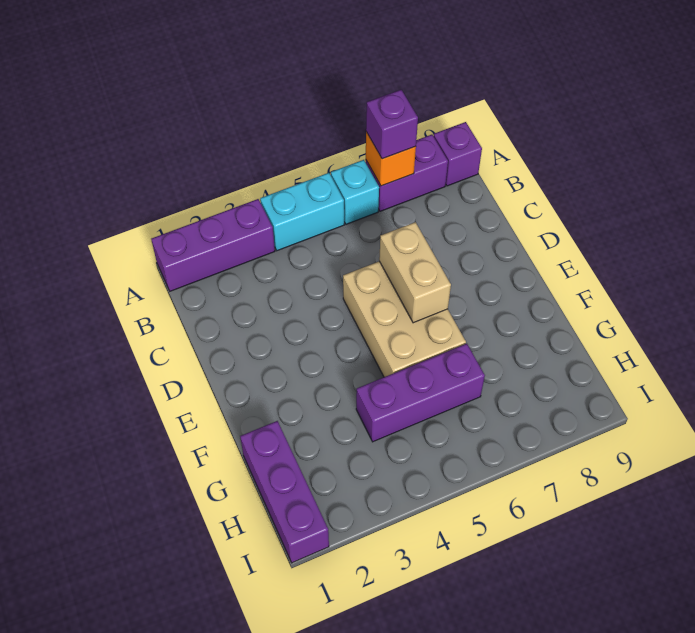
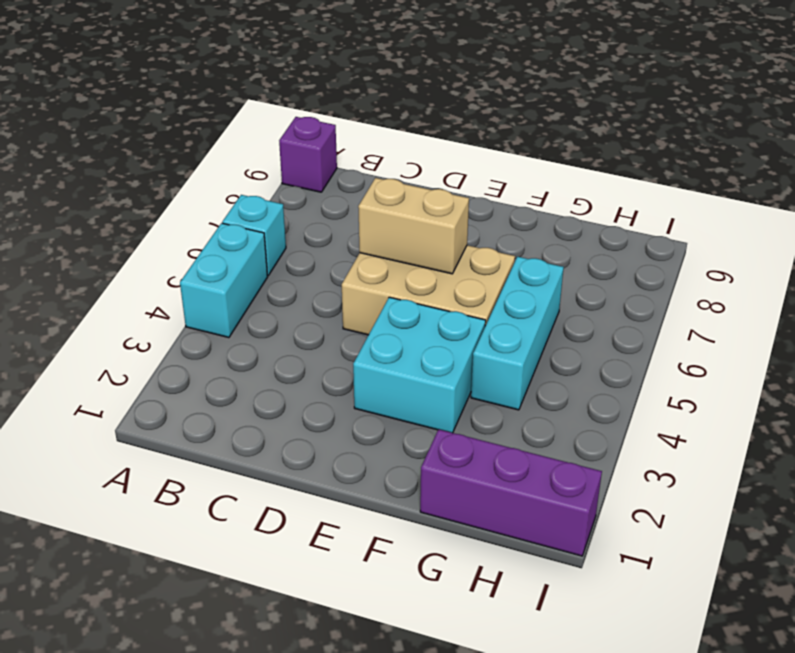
cyan brick E3:F4 level 1 -> none
cyan brick G4:G6 level 1 -> purple brick G4:G6 level 1
none -> purple brick A1:A3 level 1
none -> purple brick A7:A8 level 1

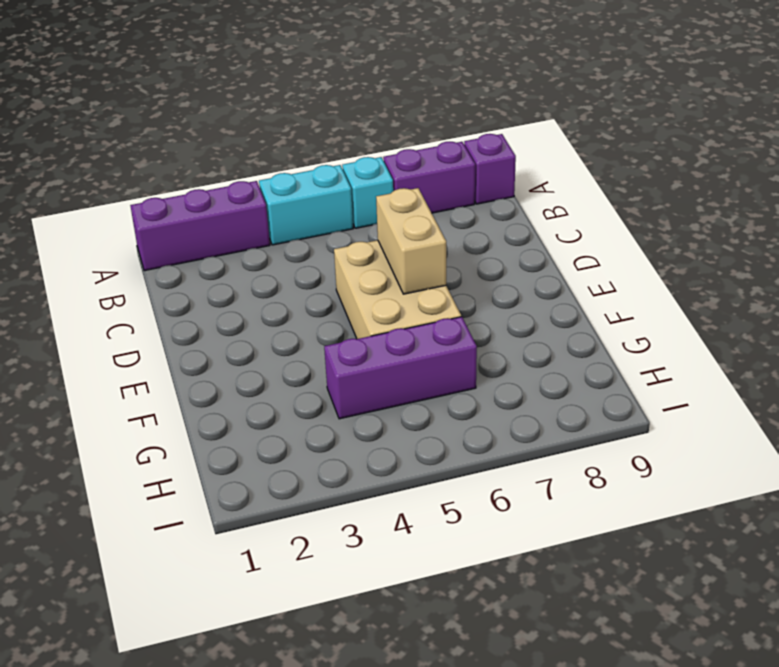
none -> purple brick G1:I1 level 1
none -> orange brick A7 level 2

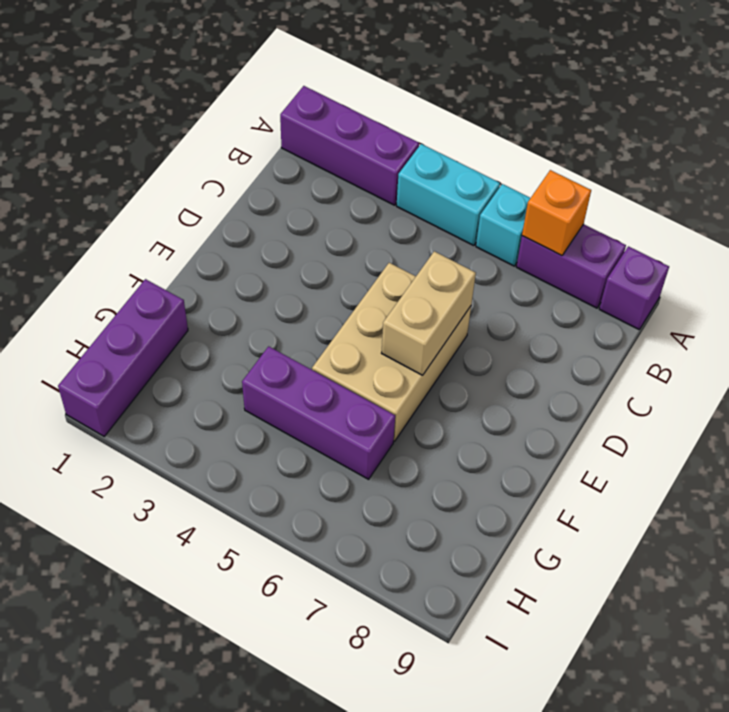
none -> purple brick A7 level 3

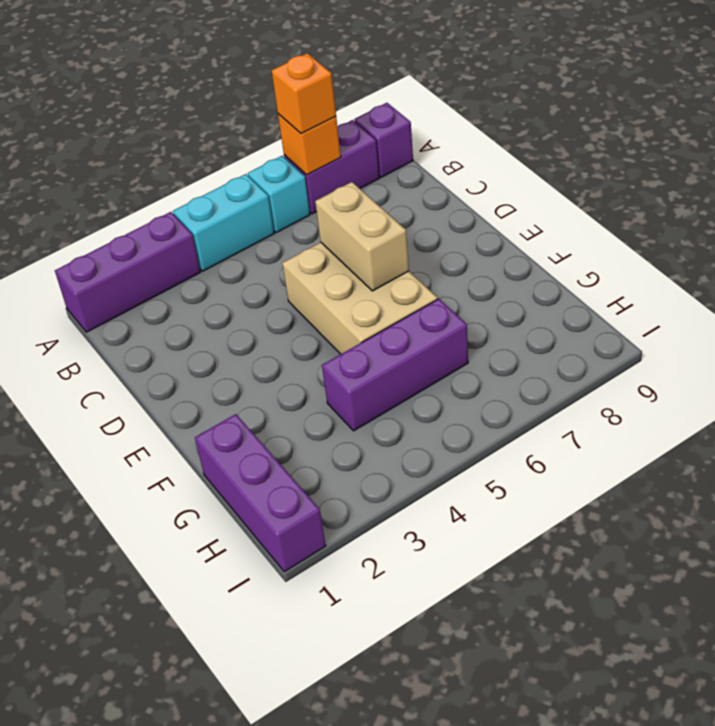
orange brick A7 level 3 -> purple brick A7 level 3

